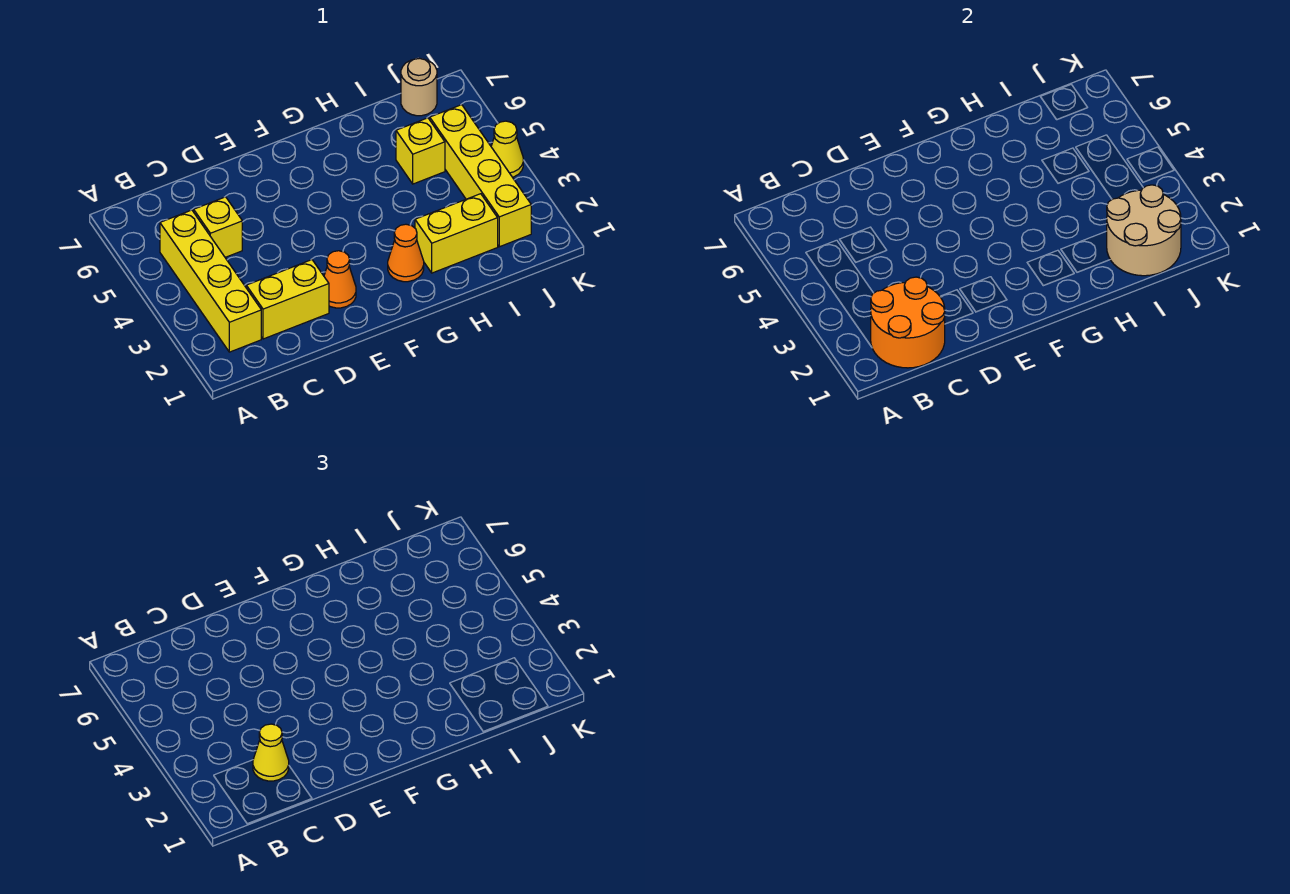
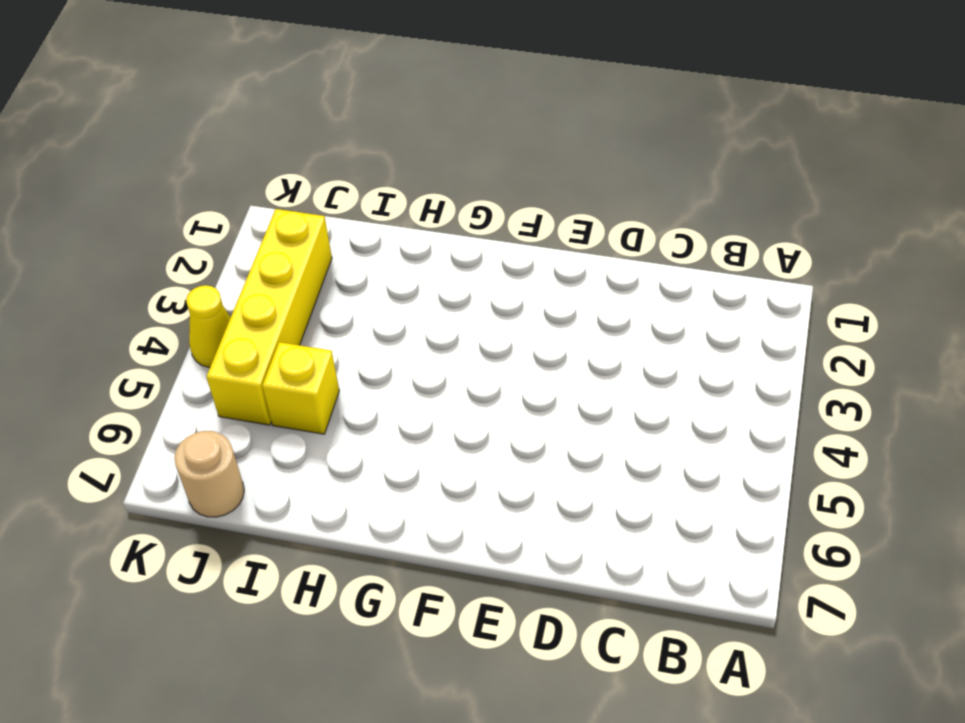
none -> yellow brick B2:B5 level 1
none -> yellow brick C2:D2 level 1
none -> yellow brick C5 level 1

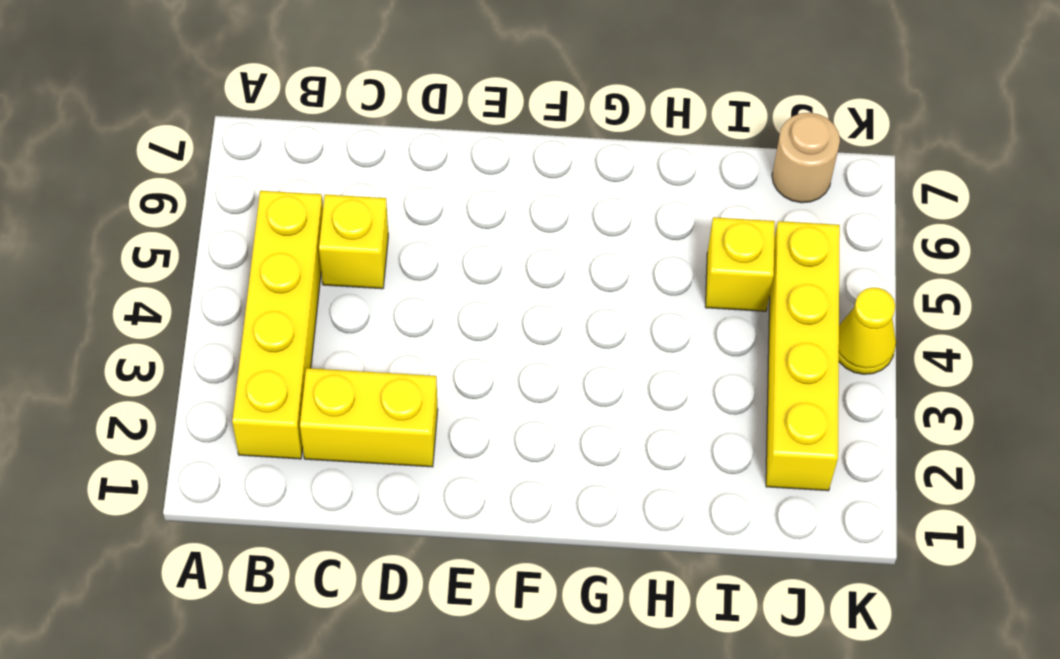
none -> orange cone E2 level 1
none -> orange cone G2 level 1
none -> yellow brick H2:I2 level 1

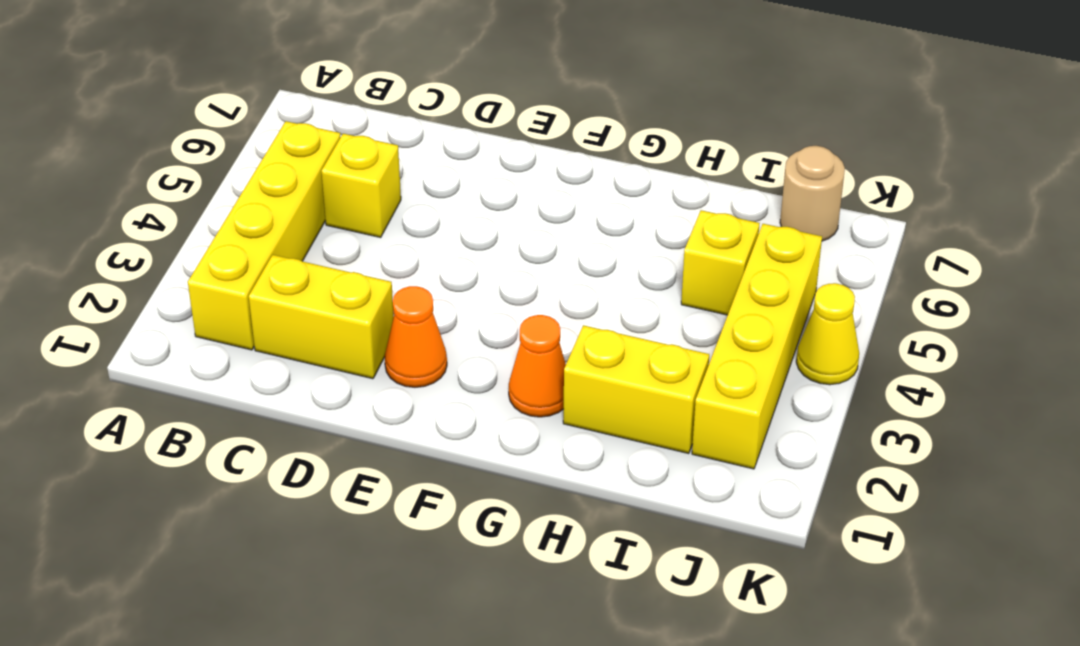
none -> orange round brick B1:C2 level 2
none -> tan round brick I1:J2 level 2
none -> yellow cone C2 level 3

